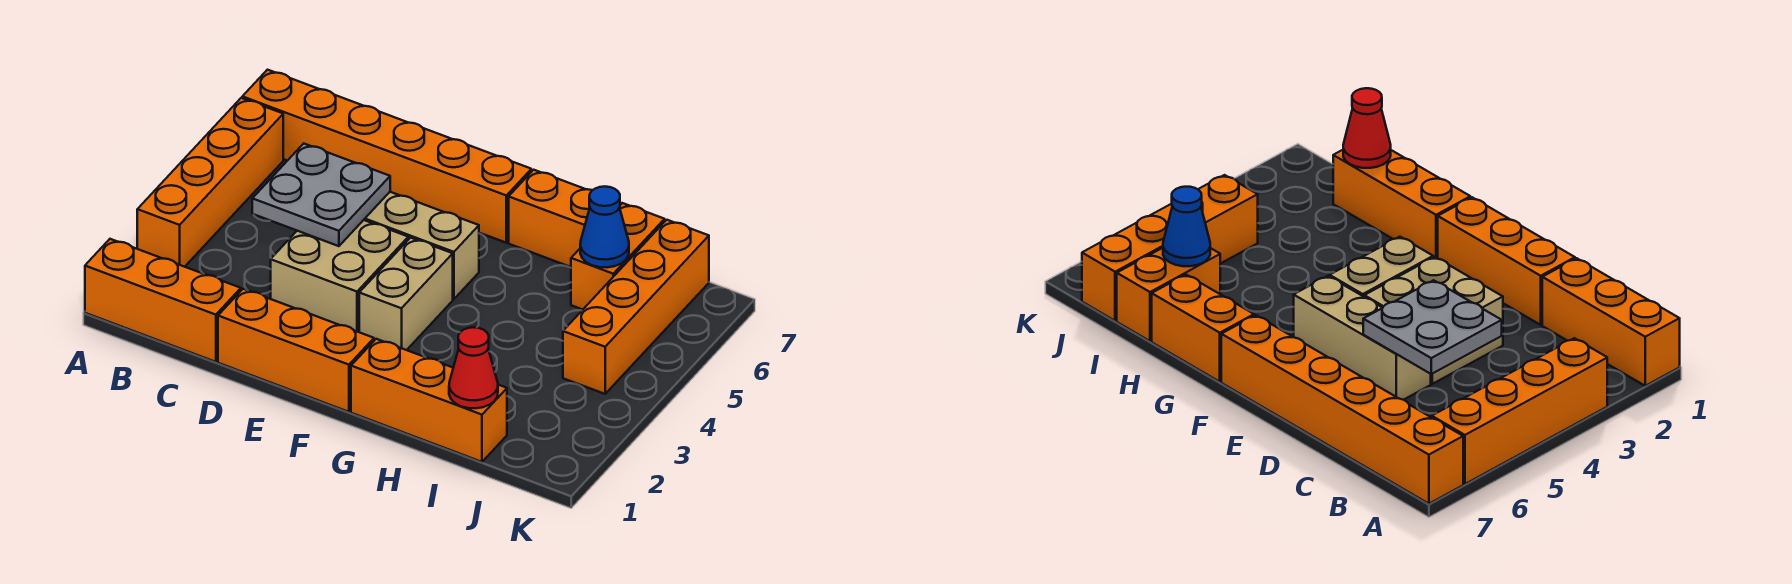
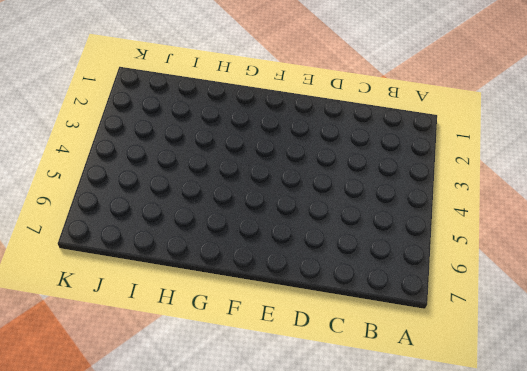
none -> orange brick A1:C1 level 1
none -> orange brick A3:A6 level 1
none -> orange brick A7:F7 level 1

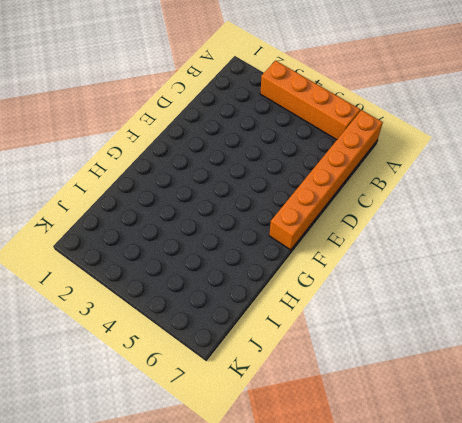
none -> orange brick A1:C1 level 1
none -> orange brick D1:F1 level 1
none -> tan brick D3:E4 level 1

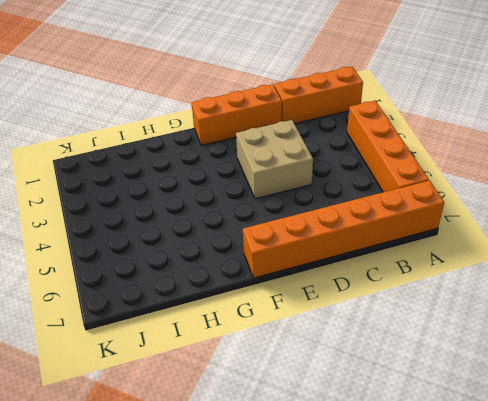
none -> tan brick D5:F5 level 1
none -> tan brick F3:F4 level 1
none -> orange brick G1:I1 level 1

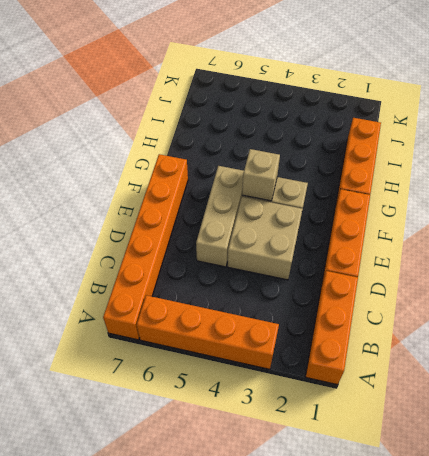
tan brick F4 level 2 -> none
none -> orange brick G7:H7 level 1
none -> orange brick I6:I7 level 1
none -> orange brick J4:J7 level 1

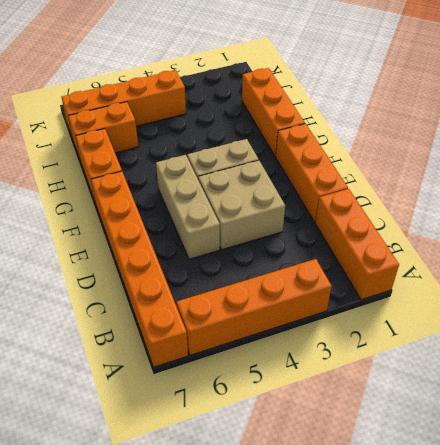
none -> grey plate C4:D5 level 2
none -> red cone I1 level 2
none -> blue cone I6 level 2

